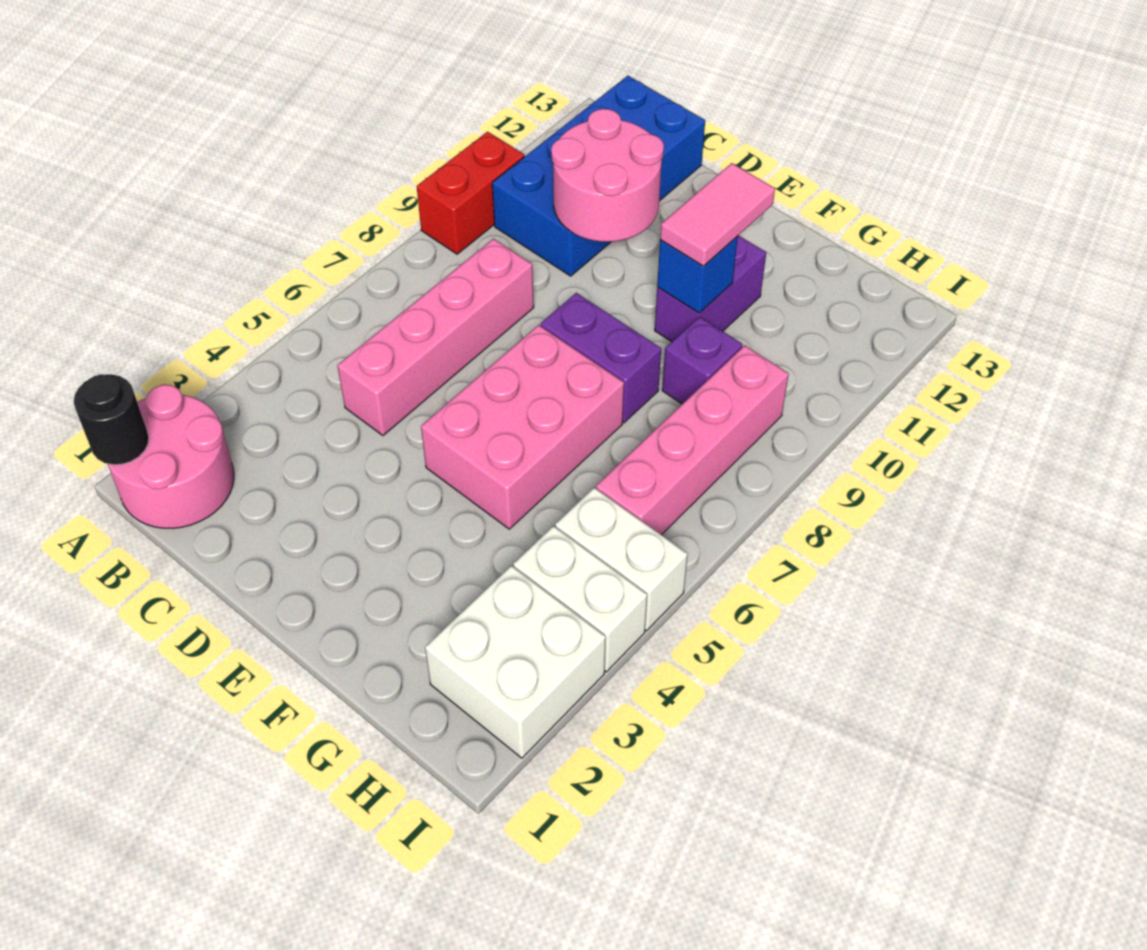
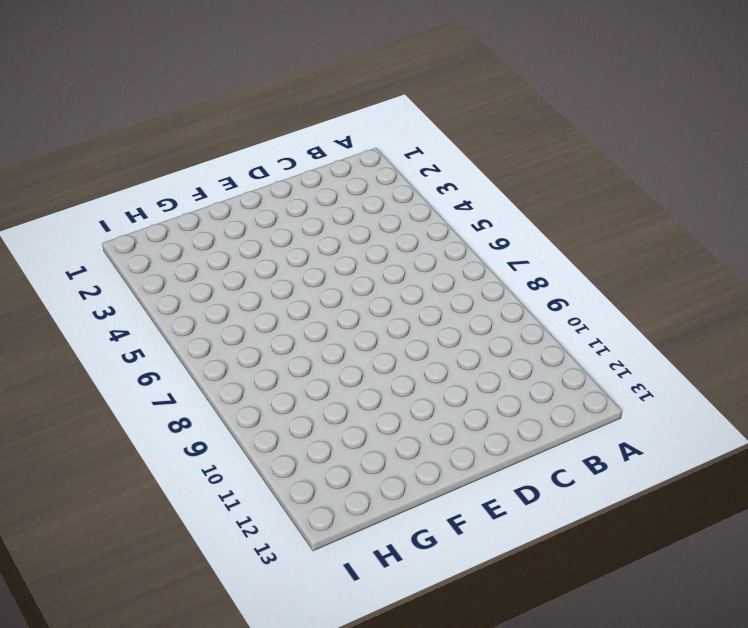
none -> pink round brick A1:B2 level 1
none -> red brick A9:A10 level 1
none -> blue brick B10:C13 level 1

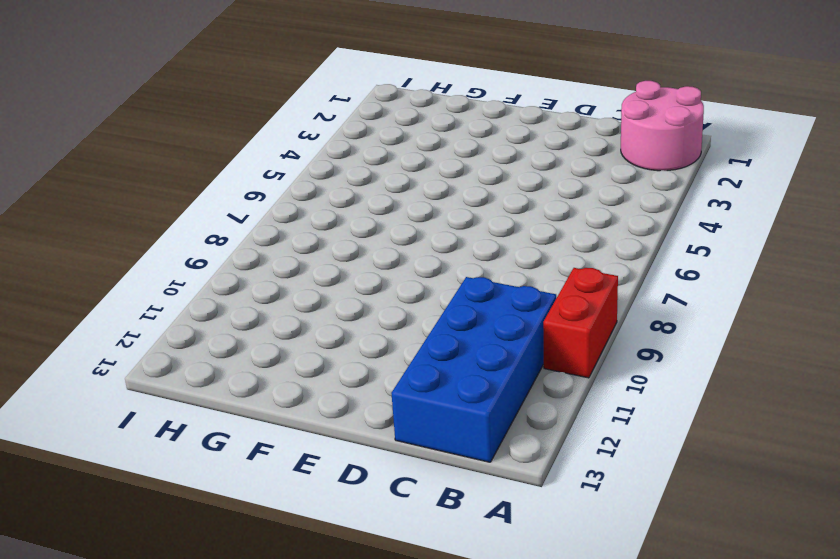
none -> pink brick C5:C8 level 1
none -> pink brick E5:F7 level 1
none -> purple brick E8:F8 level 1

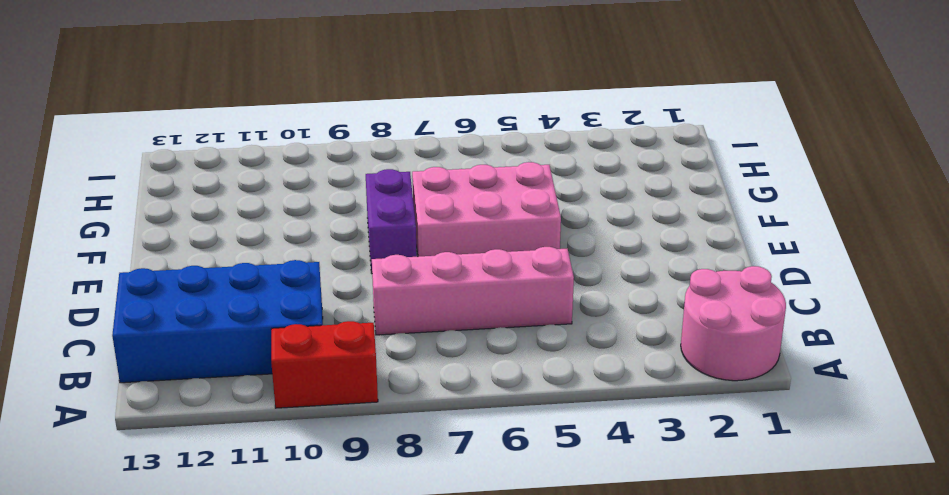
none -> purple brick F10:F11 level 1
none -> purple brick G9 level 1
none -> white brick H2:I3 level 1

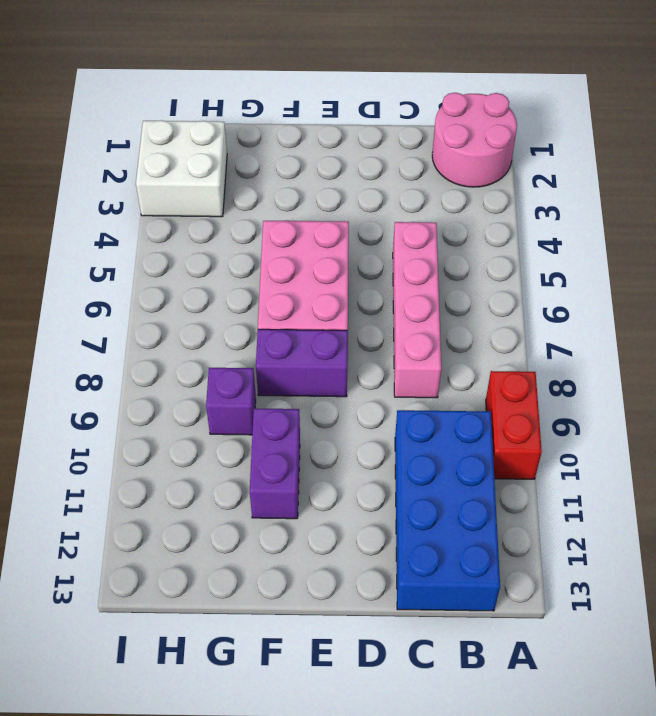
none -> white brick H4:I4 level 1
none -> white brick H5:I5 level 1
none -> pink brick H6:H9 level 1

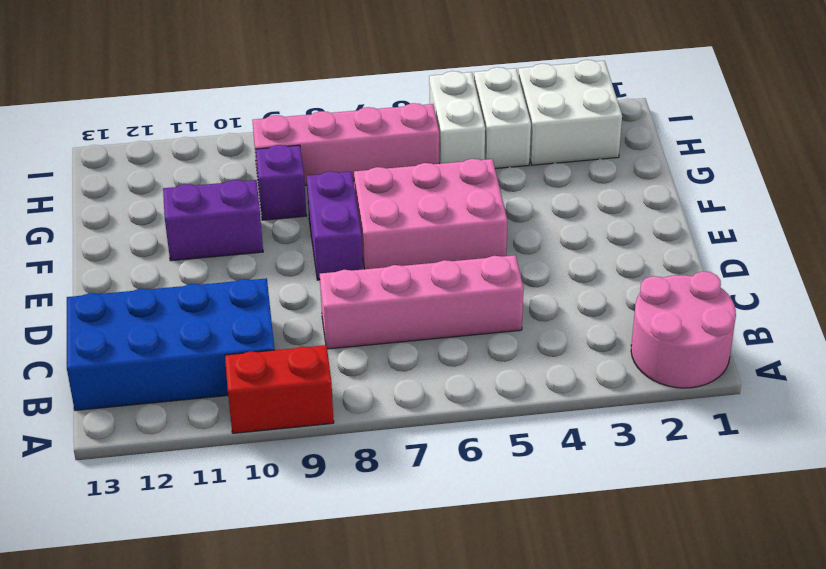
none -> black round brick A1 level 2
none -> pink round brick C10:D11 level 2
none -> blue brick F10 level 2

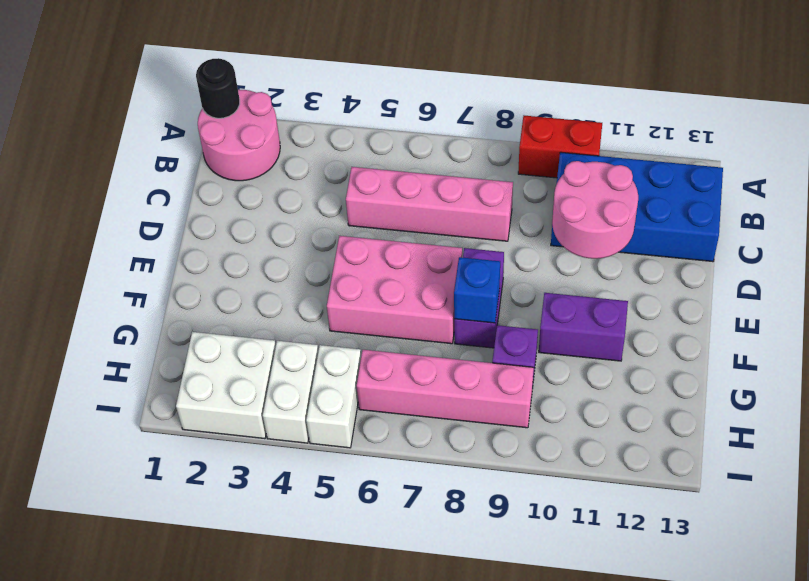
blue brick F8 level 2 -> blue brick F10 level 2
none -> pink tile F10:F11 level 3

